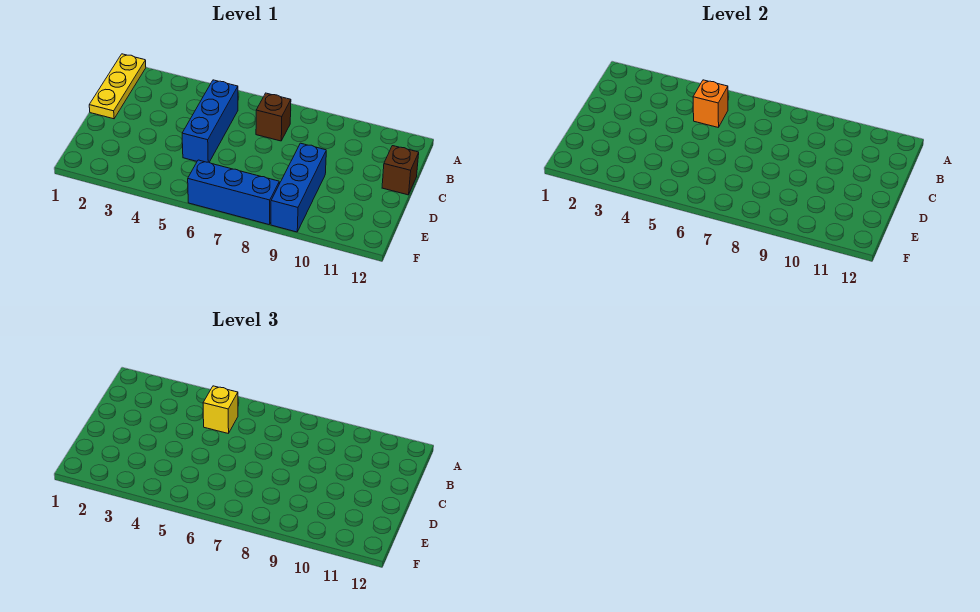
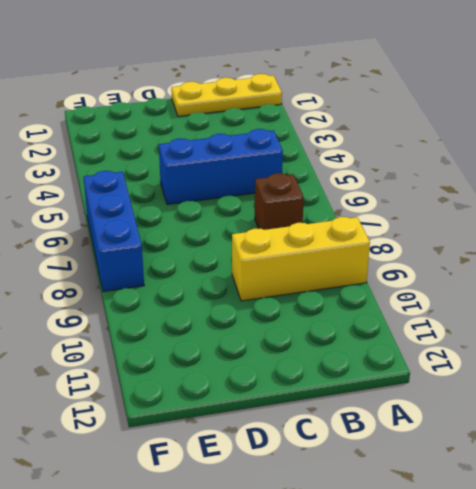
yellow brick A9:C9 level 1 -> none
none -> brown brick C12 level 1
none -> blue brick D9:F9 level 1

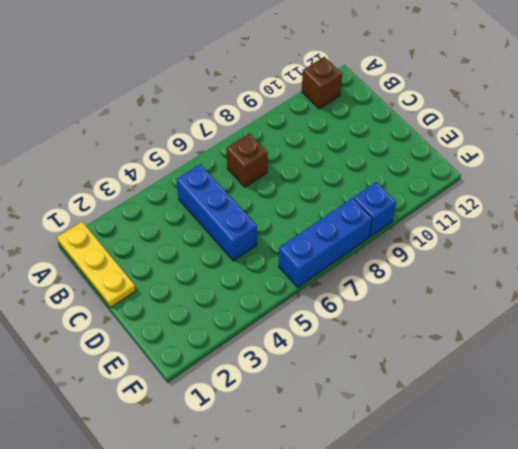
brown brick A11 level 1 -> brown brick C12 level 1
blue brick F9 level 1 -> blue brick D9:F9 level 1
none -> orange brick B5 level 2
none -> yellow brick B5 level 3

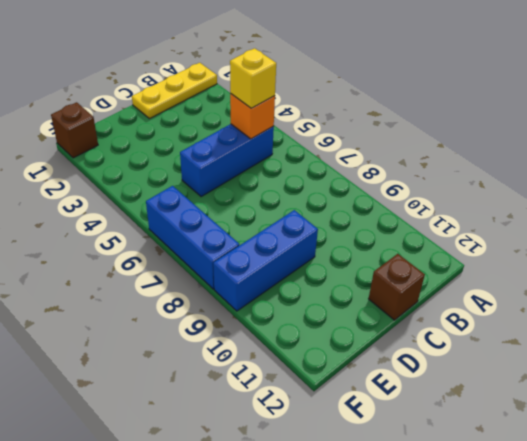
brown brick F1 level 1 -> brown brick B7 level 1

